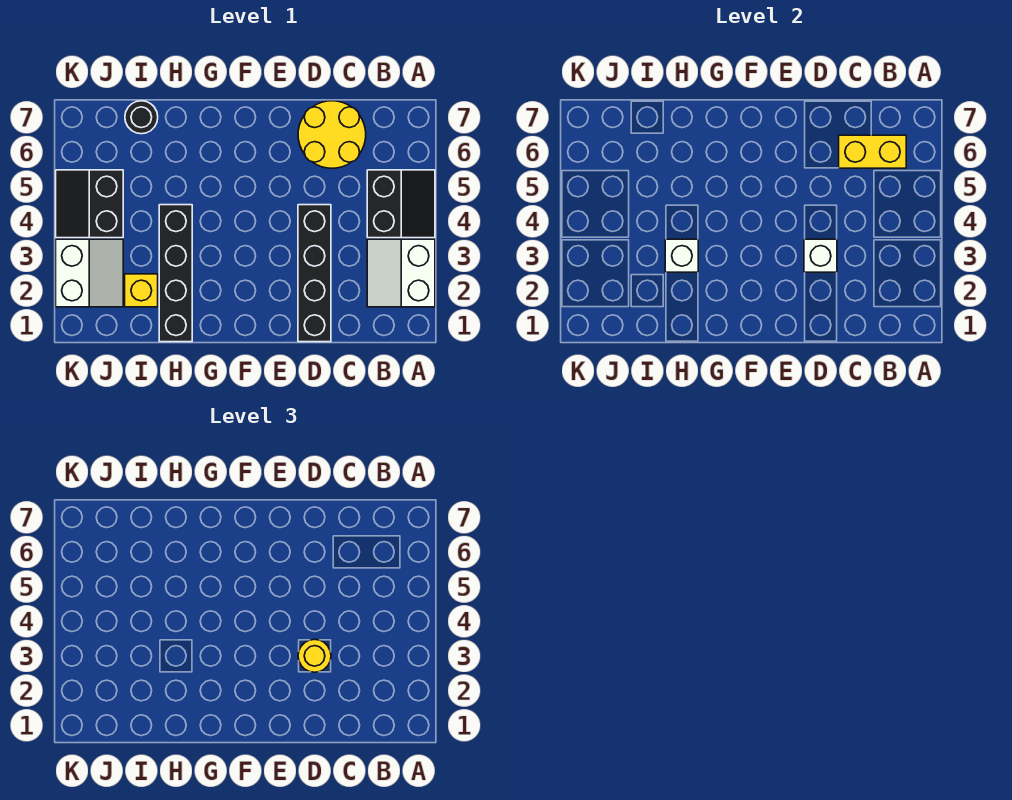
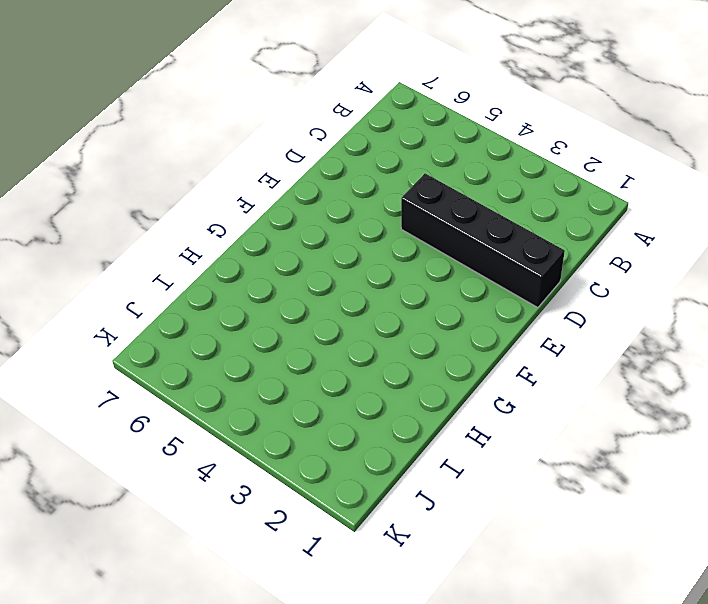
none -> white slope A2:B3 level 1 top A
none -> black slope A4:B5 level 1 top B
none -> yellow round brick C6:D7 level 1

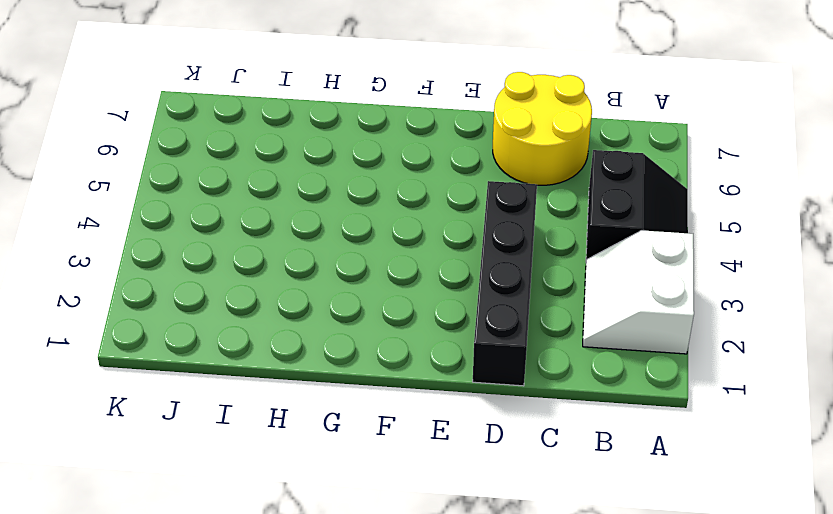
none -> black brick H1:H4 level 1
none -> yellow brick I2 level 1
none -> black round brick I7 level 1

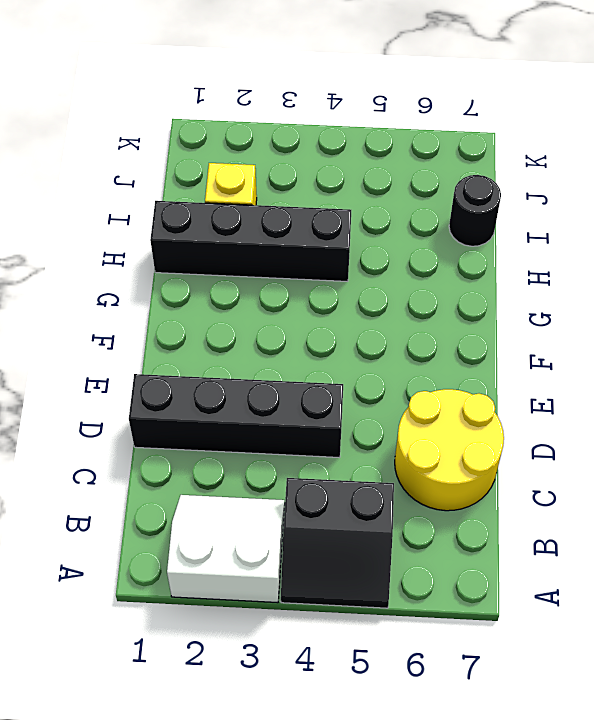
none -> white slope J2:K3 level 1 top K
none -> black slope J4:K5 level 1 top J
none -> yellow brick B6:C6 level 2

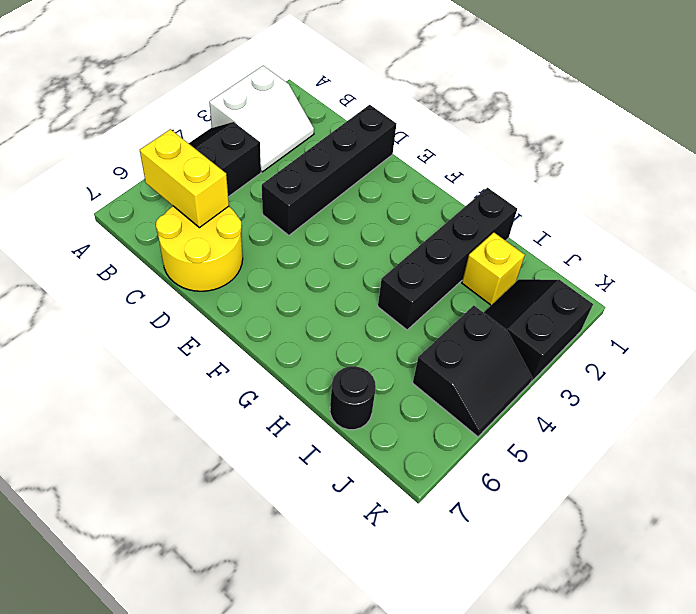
black slope J2:K3 level 1 top K -> white slope J2:K3 level 1 top K
none -> white brick D3 level 2
none -> white brick H3 level 2
none -> yellow round brick D3 level 3

